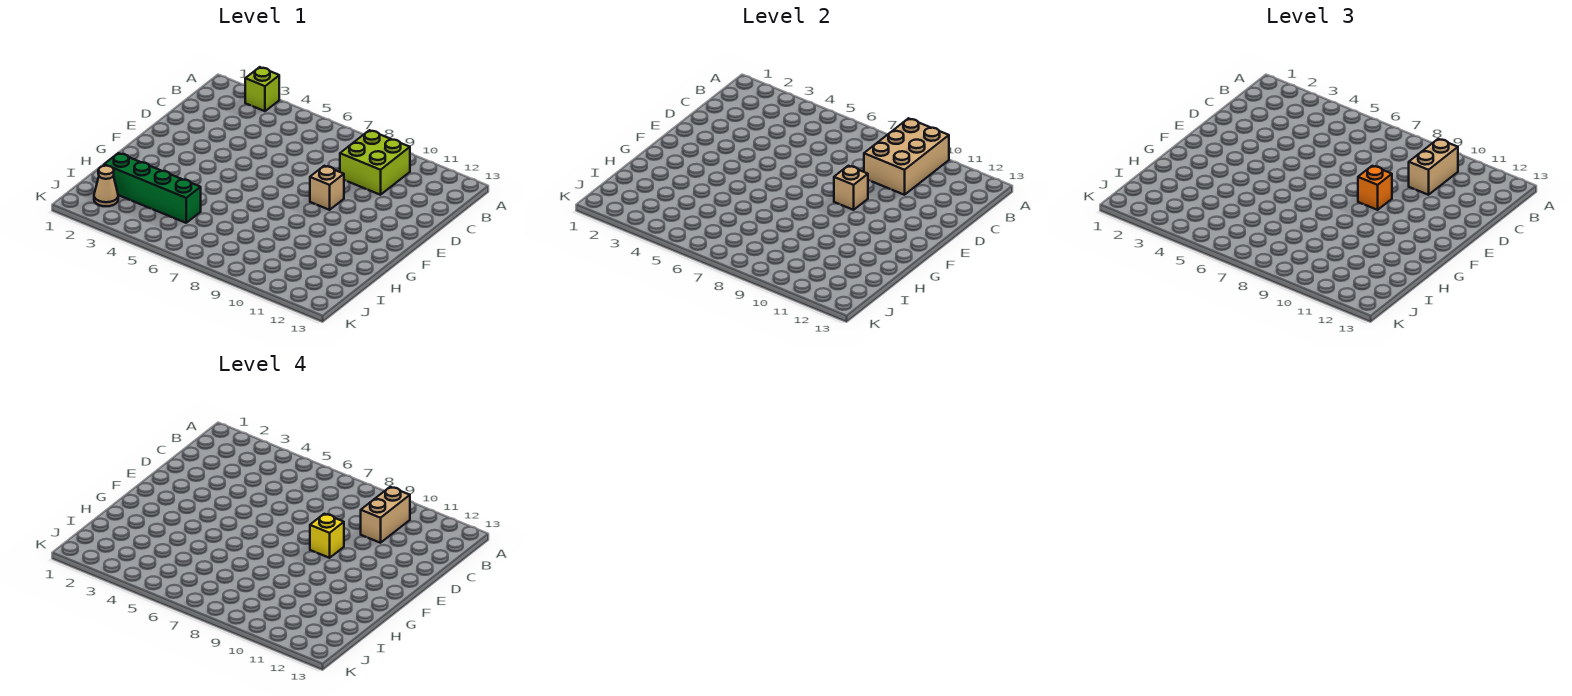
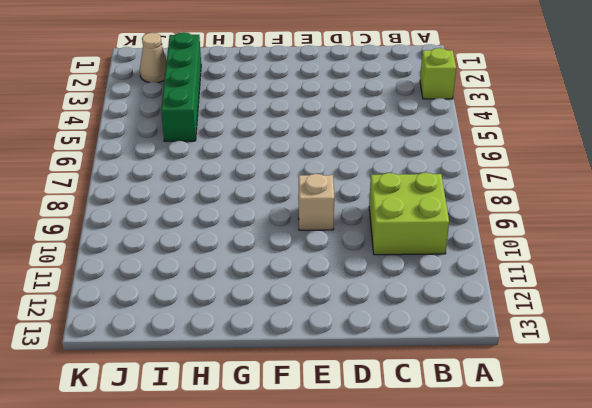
none -> tan brick A9:C10 level 2
none -> tan brick E9 level 2

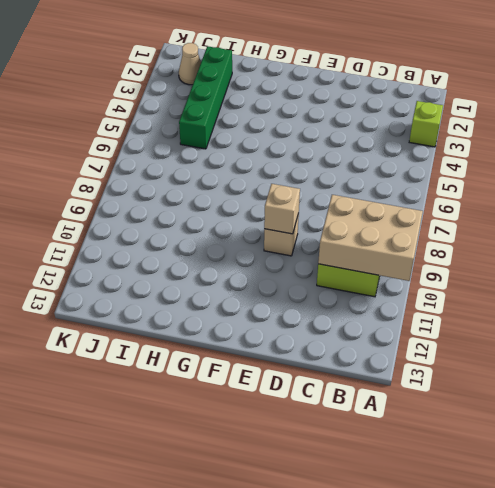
none -> tan brick B10:C10 level 3
none -> orange brick E9 level 3

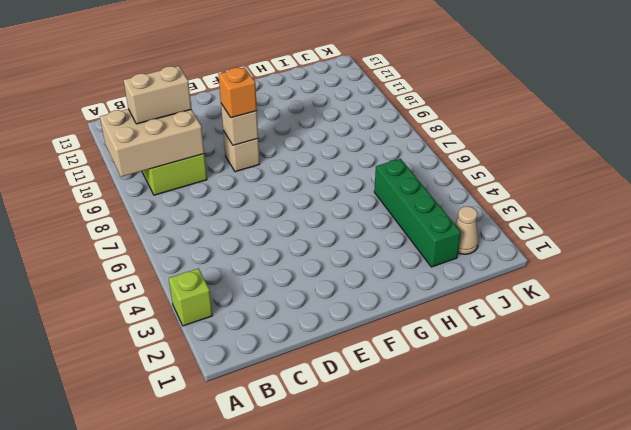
none -> tan brick B10:C10 level 4
none -> yellow brick E9 level 4

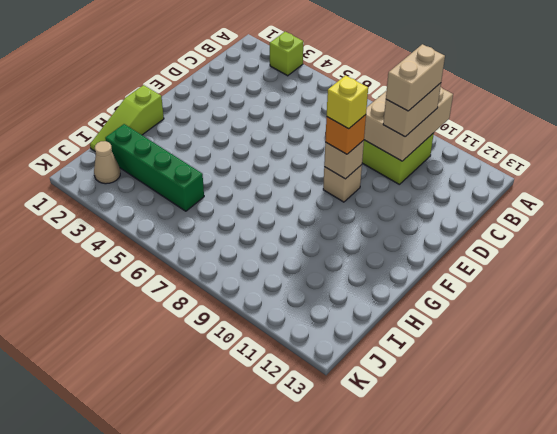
lime slope G1:I1 level 1 top G -> none

